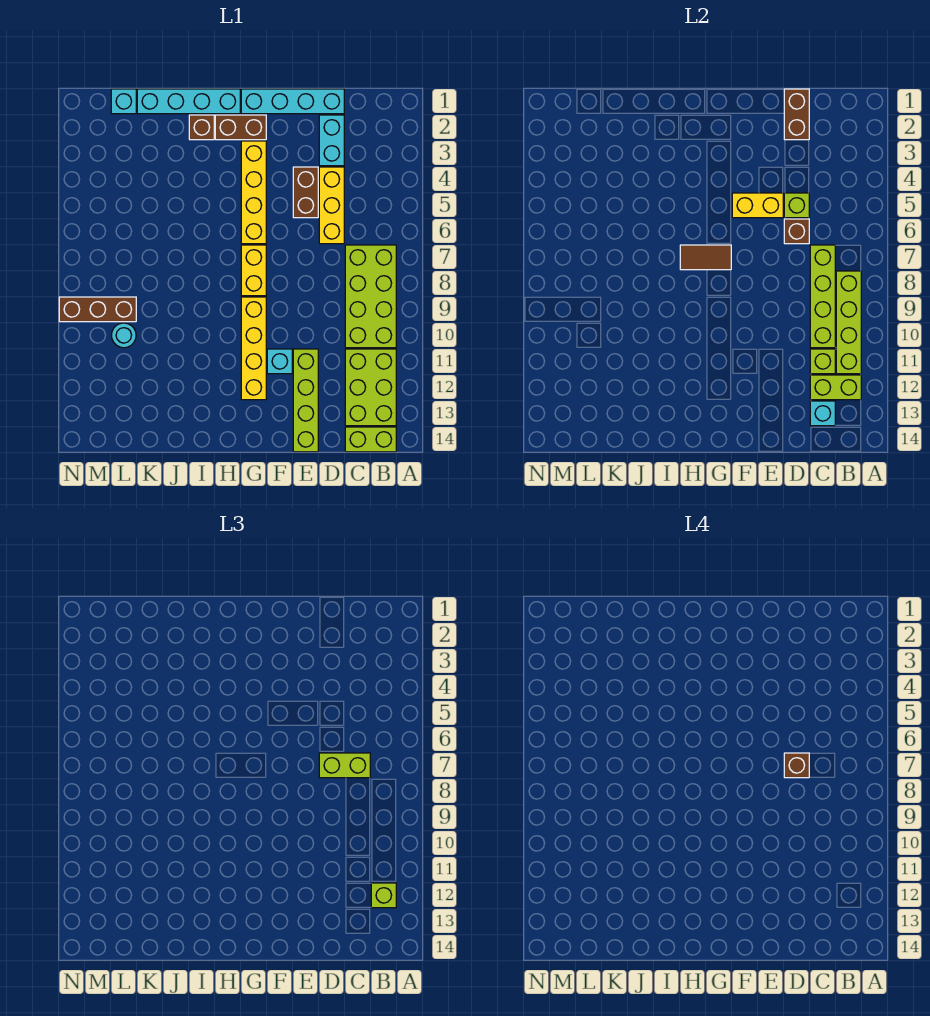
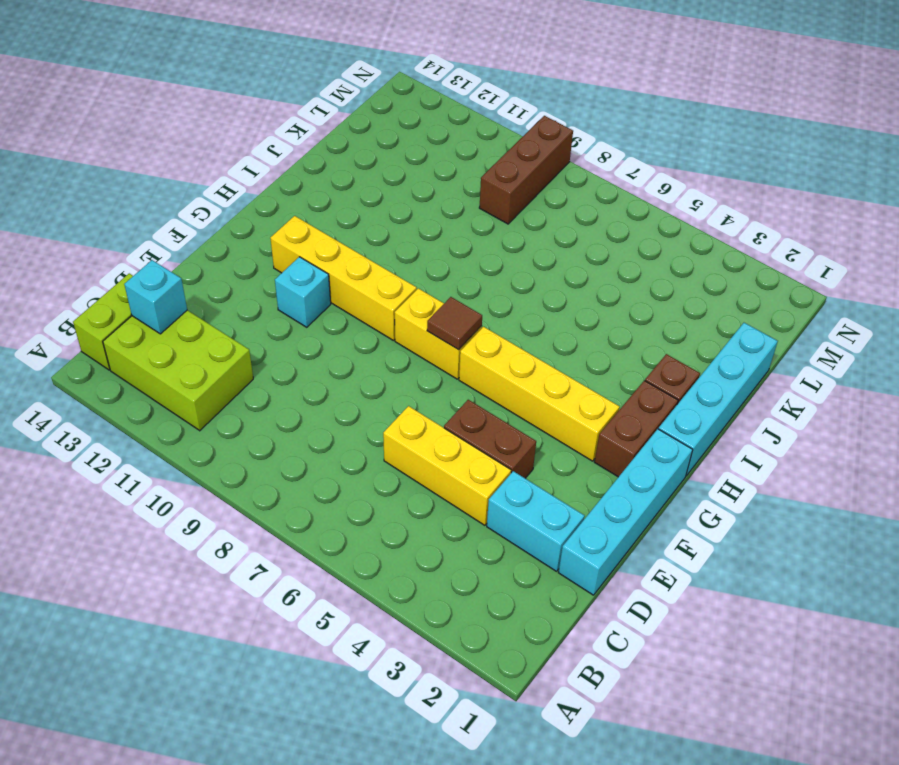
brown tile G7 level 2 -> brown tile G7:H7 level 2
none -> lime brick B7:C10 level 1
none -> lime brick E11:E14 level 1
none -> cyan brick L1 level 1
none -> cyan round brick L10 level 1

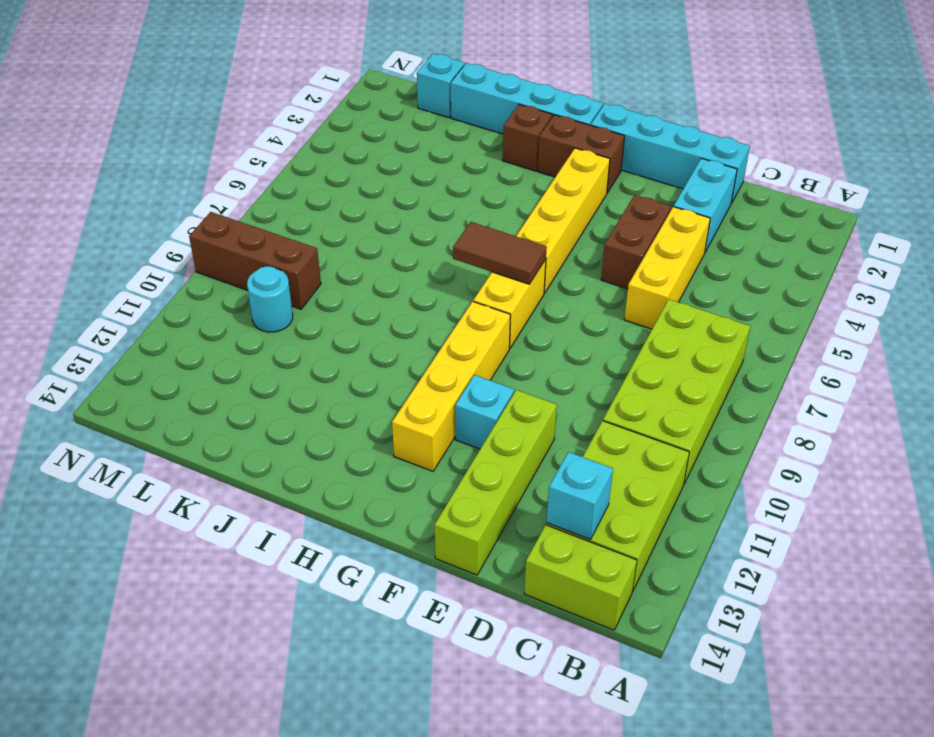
none -> lime brick B8:B11 level 2
none -> lime brick B12:C12 level 2
none -> lime brick C7:C10 level 2
none -> lime brick C11 level 2

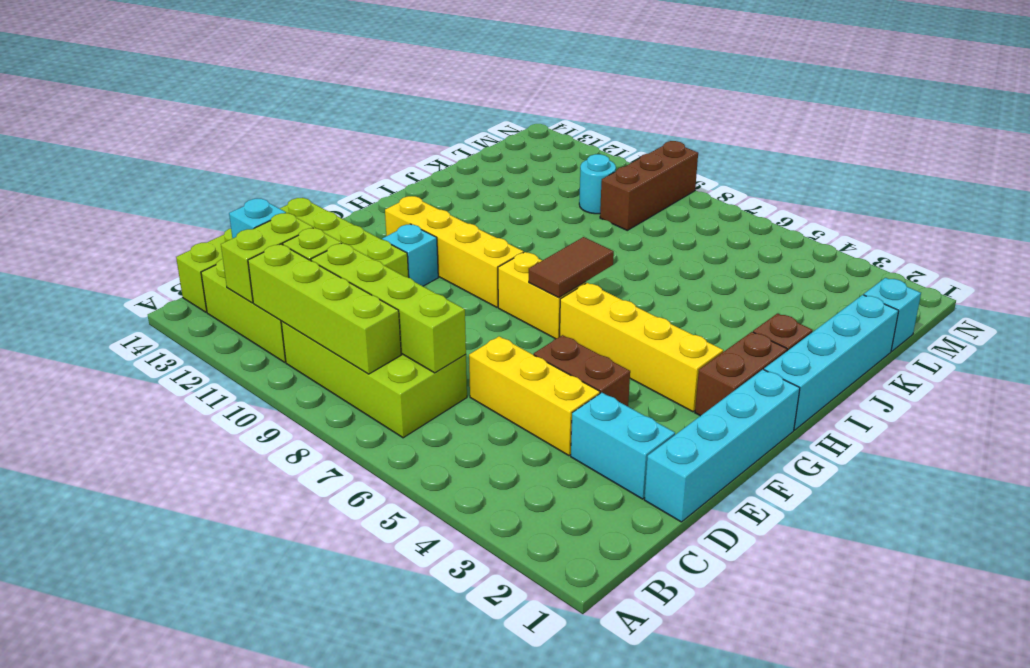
none -> brown brick D1:D2 level 2
none -> lime brick D5 level 2
none -> brown brick D6 level 2
none -> yellow brick E5:F5 level 2

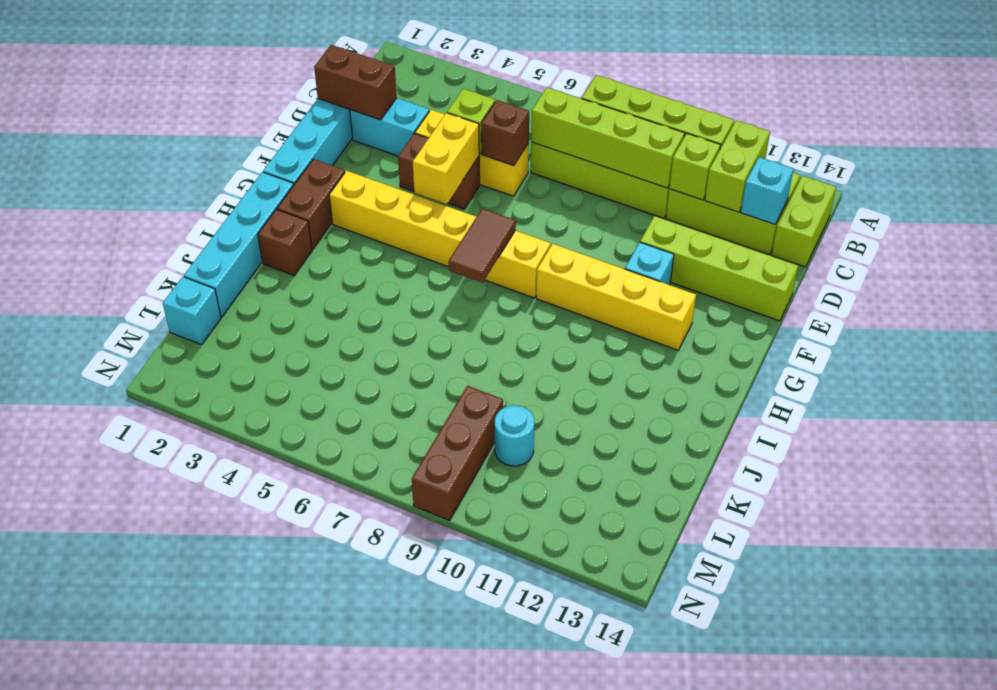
none -> lime brick B12 level 3
none -> lime brick C7:D7 level 3
none -> brown brick D7 level 4

